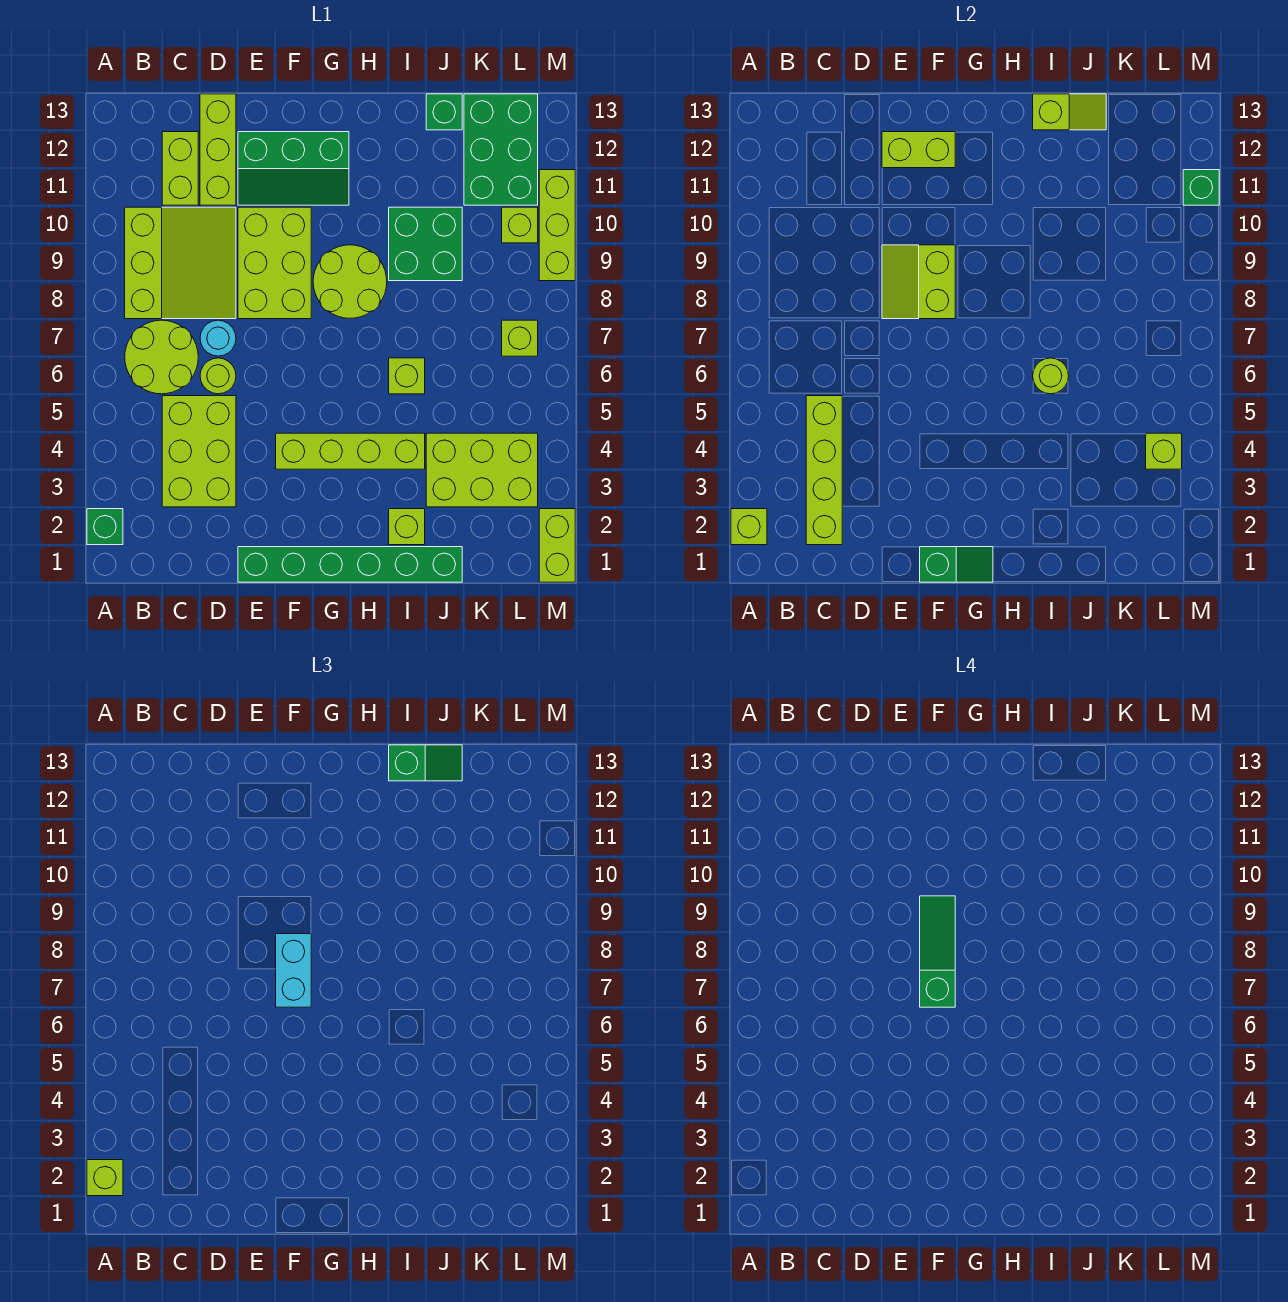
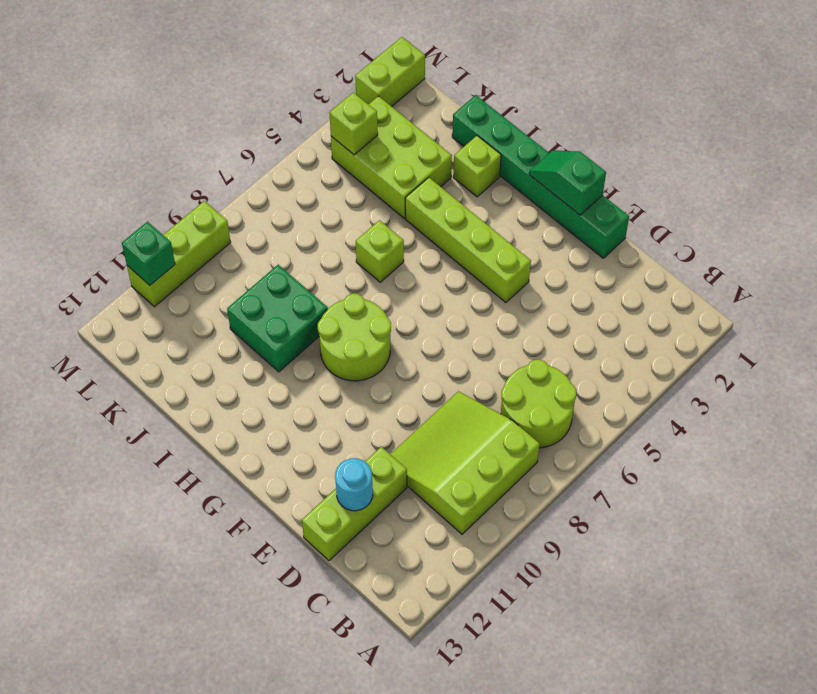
cyan round brick D12 level 2 -> cyan round brick D7 level 1
none -> green brick A2 level 1
none -> lime brick C3:D5 level 1
none -> lime brick C11:C12 level 1
none -> lime round brick D6 level 1

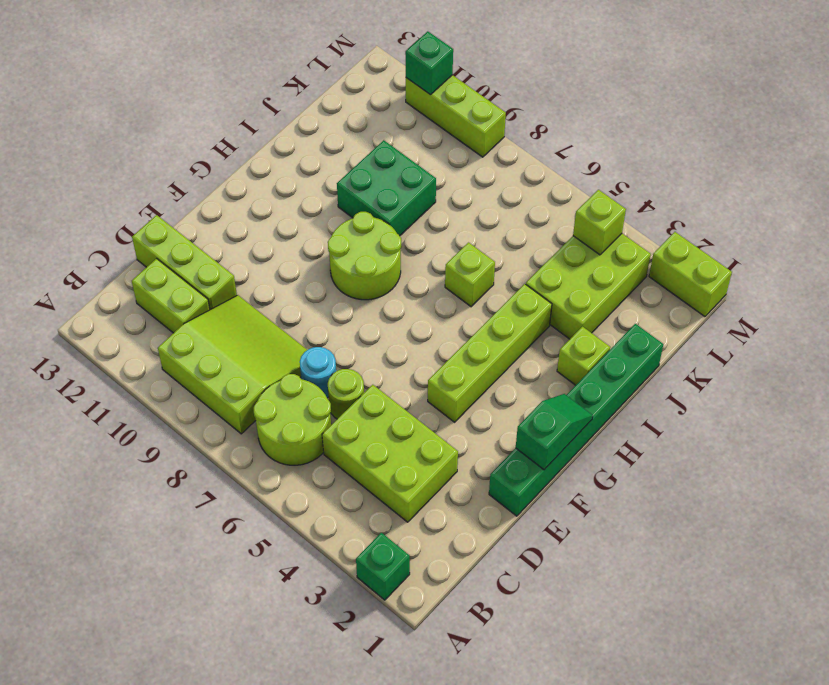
none -> lime brick E8:F10 level 1
none -> green slope E11:G12 level 1 top 12
none -> green brick J13 level 1
none -> green brick K11:L13 level 1

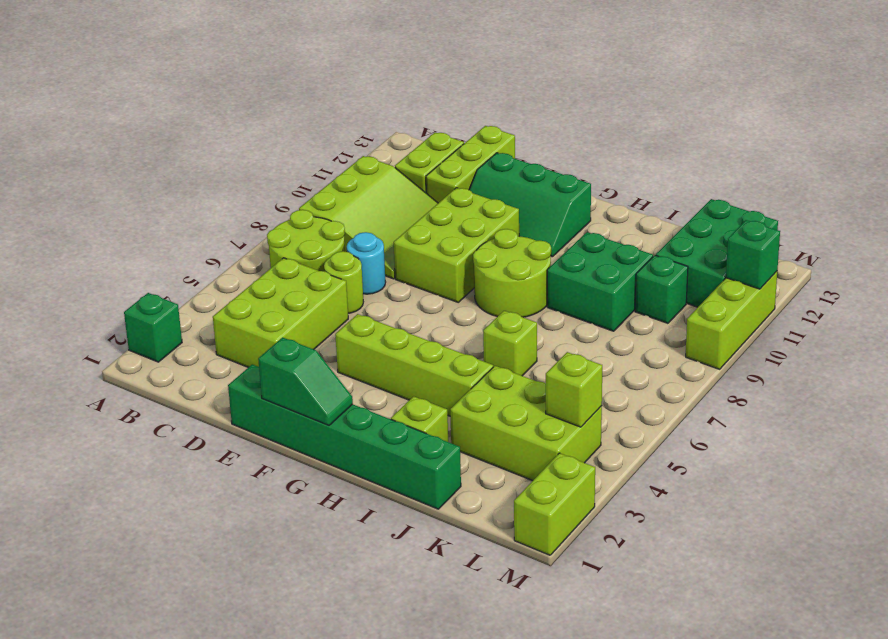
green brick K10 level 1 -> green brick J13 level 1
none -> lime brick L7 level 1
none -> lime brick L10 level 1
none -> lime brick A2 level 2
none -> lime brick C2:C5 level 2

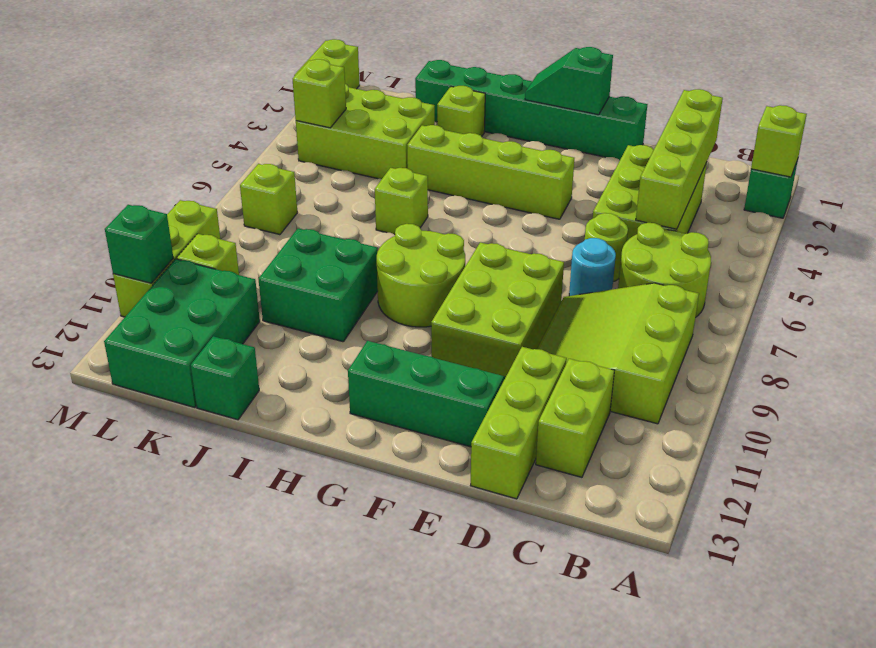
none -> lime slope E8:F9 level 2 top F
none -> lime brick E12:F12 level 2
none -> lime round brick I6 level 2
none -> lime slope I13:J13 level 2 top I

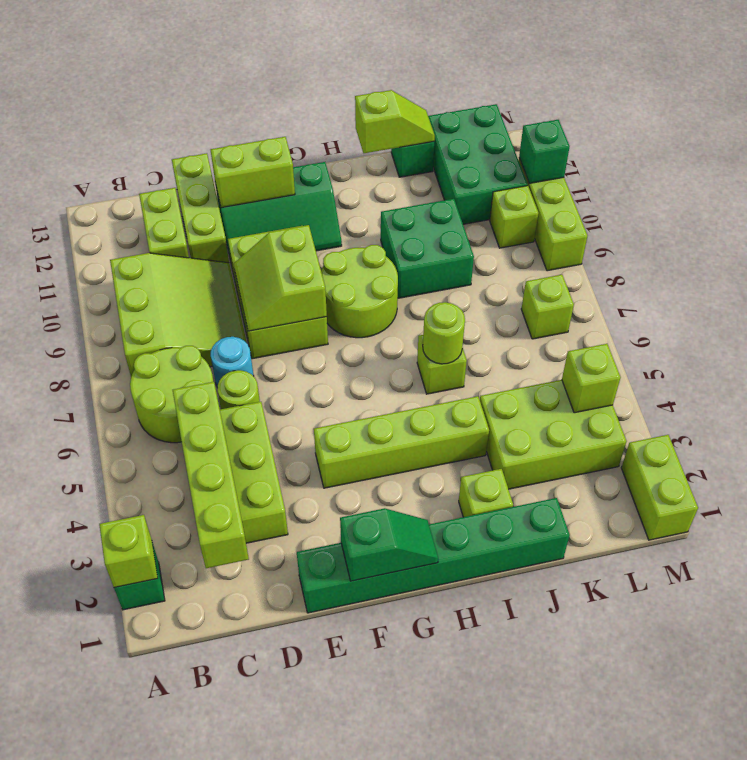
none -> lime brick A2 level 3
none -> cyan brick F7:F8 level 3
none -> green slope I13:J13 level 3 top I
none -> green slope F7:F9 level 4 top 7

